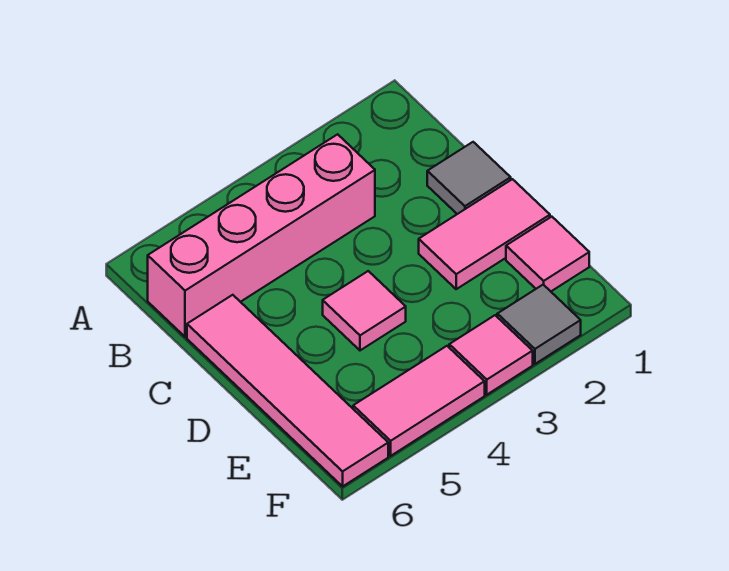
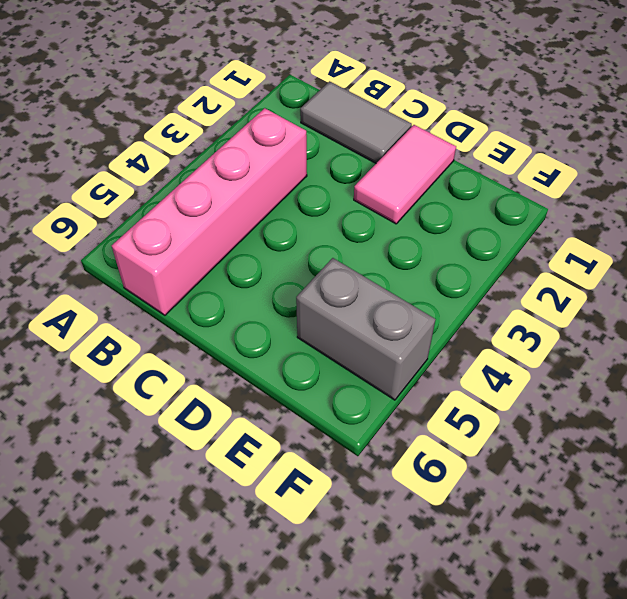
grey tile B1:C1 level 1 -> grey tile C1 level 1
grey brick E5:F5 level 1 -> pink tile F4:F5 level 1
none -> pink tile C6:F6 level 1
none -> pink tile D4 level 1

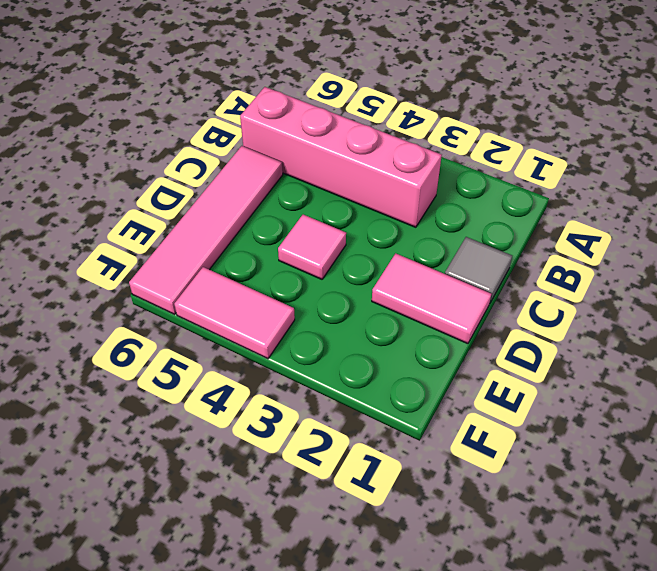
none -> pink tile E1 level 1
none -> grey tile F2 level 1

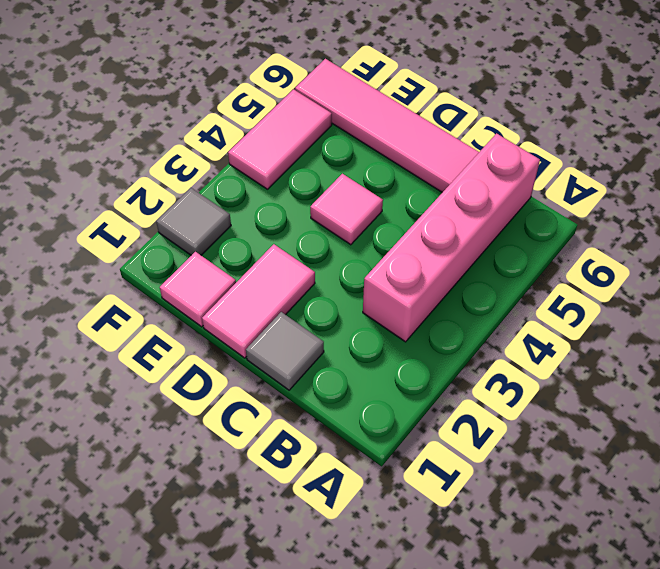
none -> pink tile F3 level 1

